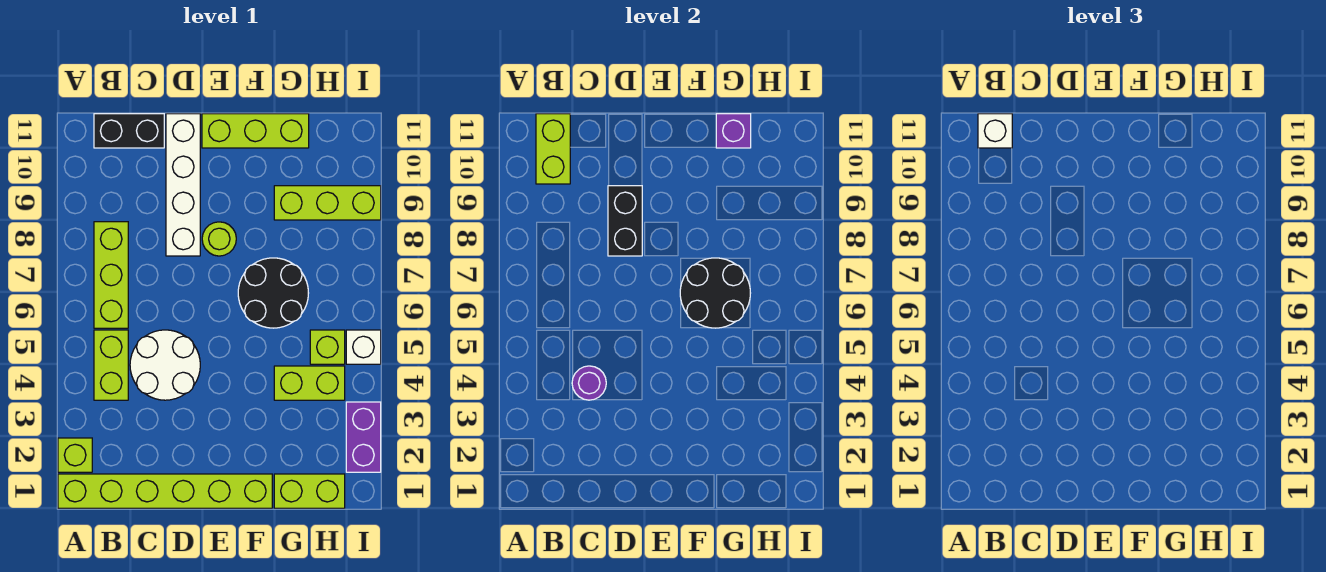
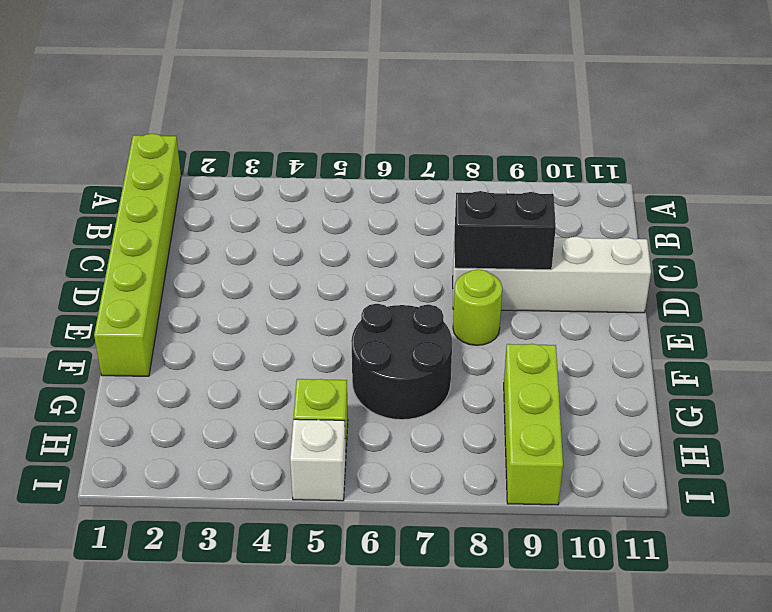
none -> lime brick A2 level 1
none -> lime brick B4:B5 level 1
none -> lime brick B6:B8 level 1

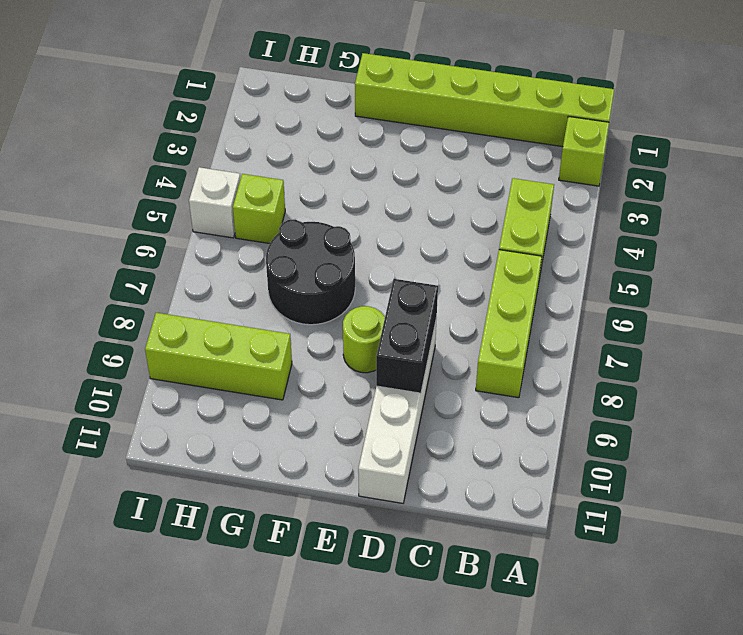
none -> black brick B11:C11 level 1
none -> white round brick C4:D5 level 1
none -> lime brick E11:G11 level 1

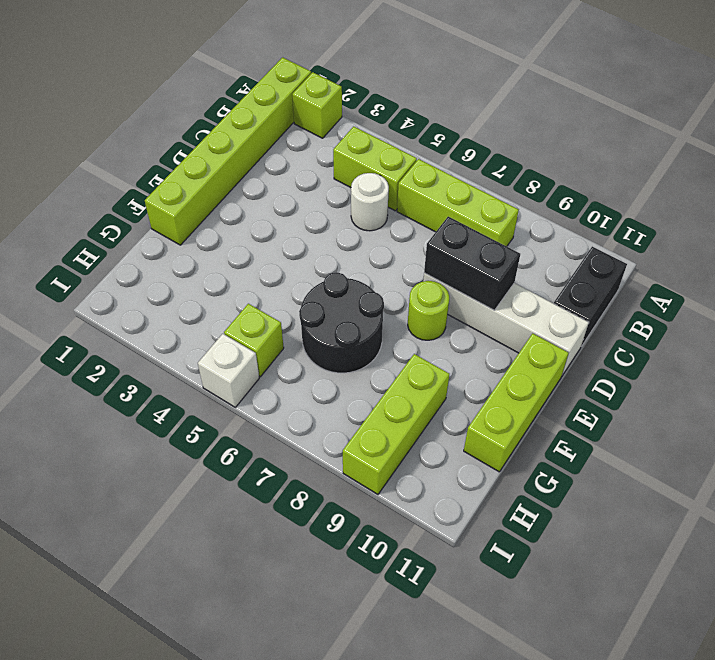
white round brick C5 level 1 -> white round brick C4:D5 level 1
none -> lime brick G1:H1 level 1
none -> lime brick G4:H4 level 1
none -> purple brick I2:I3 level 1

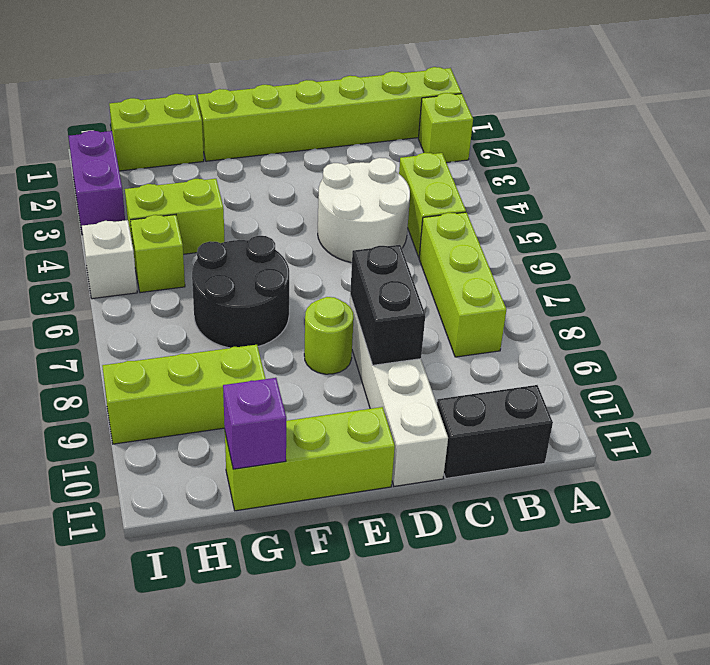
none -> lime brick B10:B11 level 2
none -> purple round brick C4 level 2
none -> black round brick F6:G7 level 2

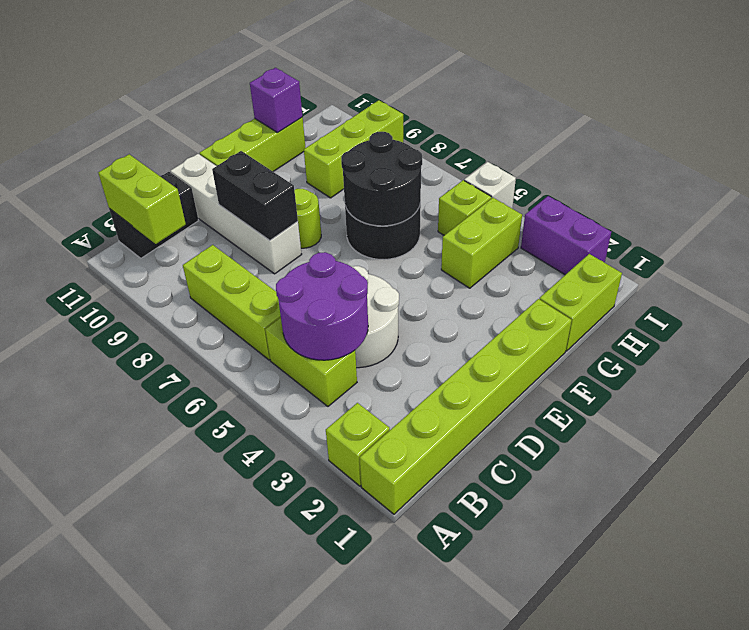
purple round brick B4:C5 level 2 -> purple round brick C4 level 2
none -> white brick B11 level 3

